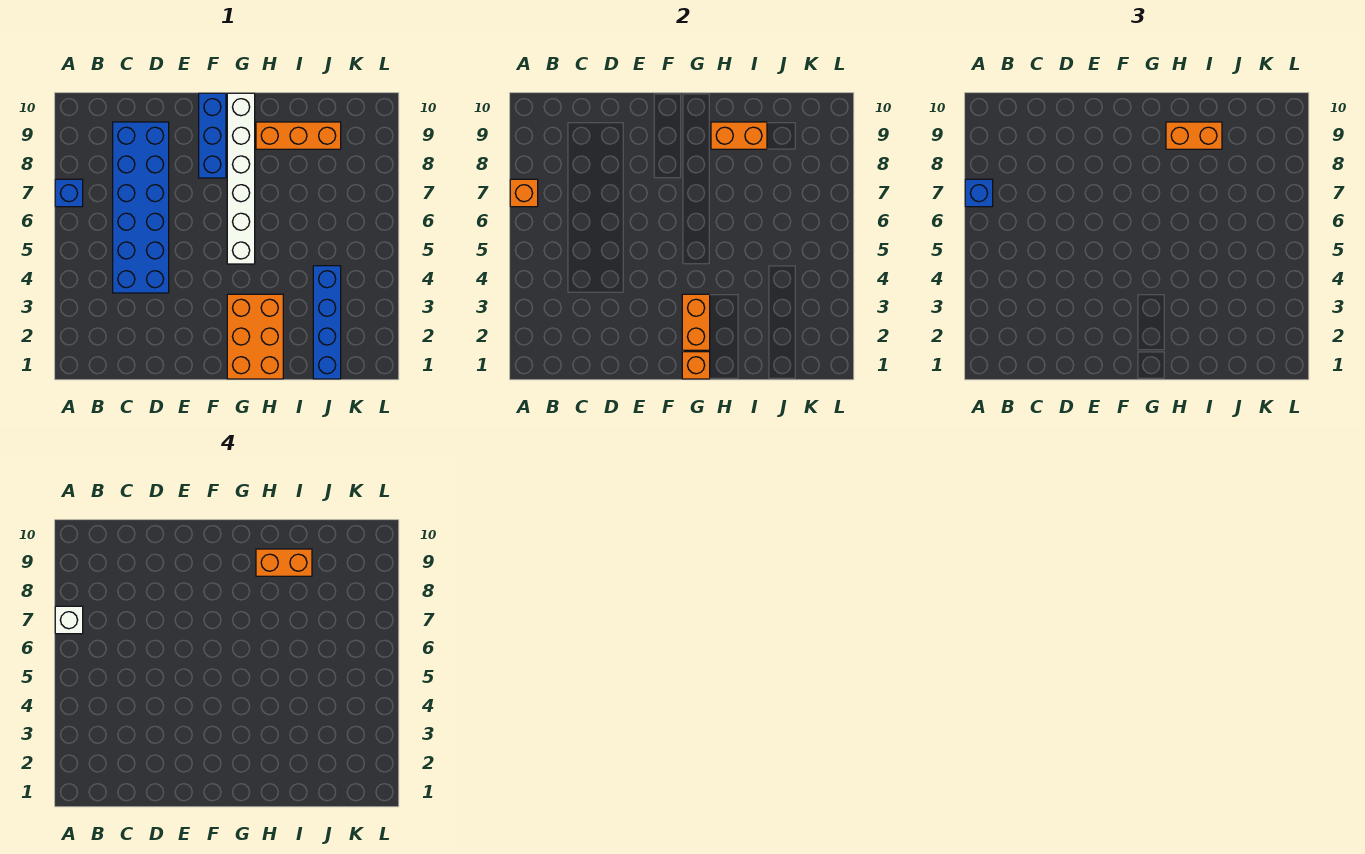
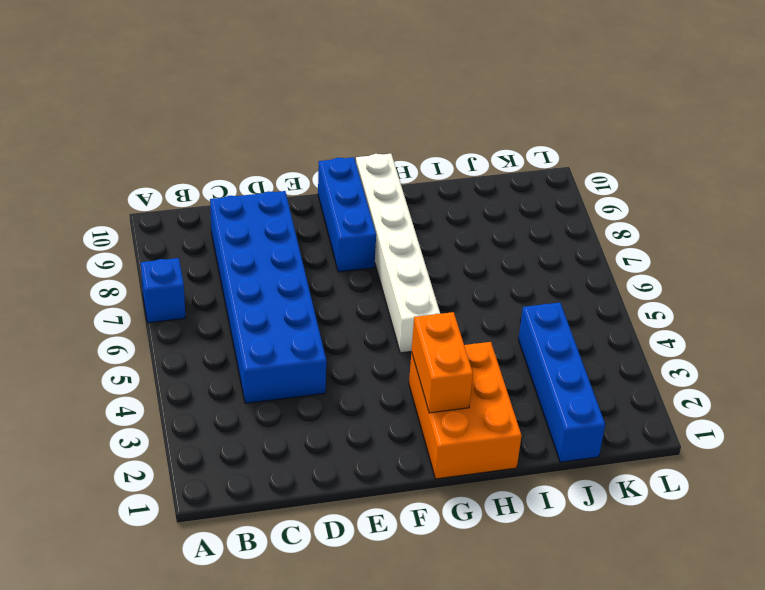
none -> orange brick H9:J9 level 1
none -> orange brick A7 level 2
none -> orange brick G1 level 2

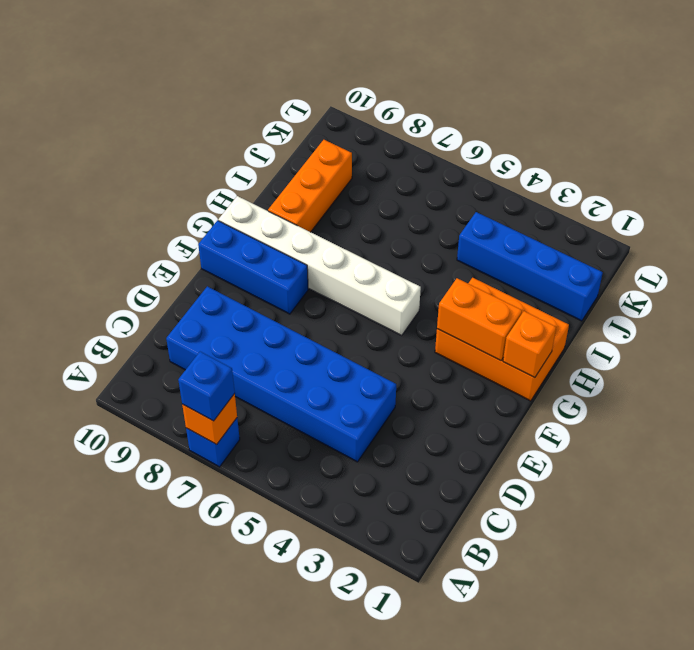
none -> orange brick H9:I9 level 2
none -> orange brick H9:I9 level 3
none -> white brick A7 level 4

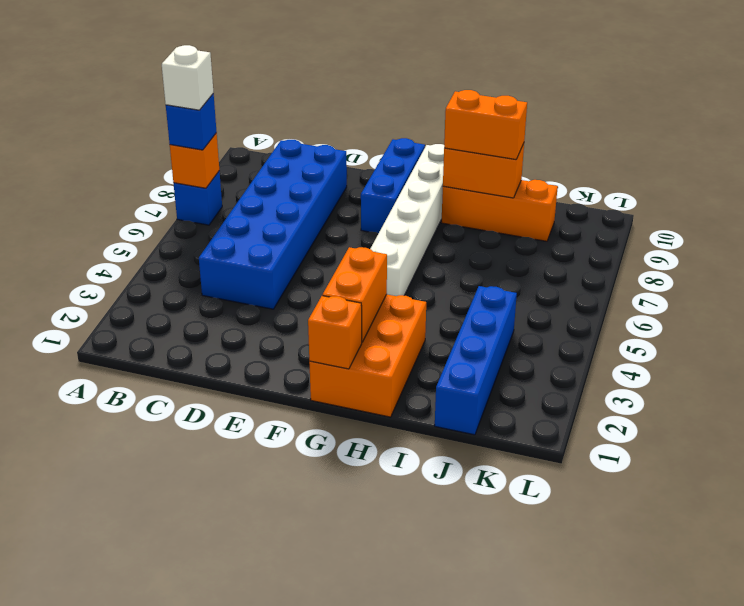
none -> orange brick H9:I9 level 4

